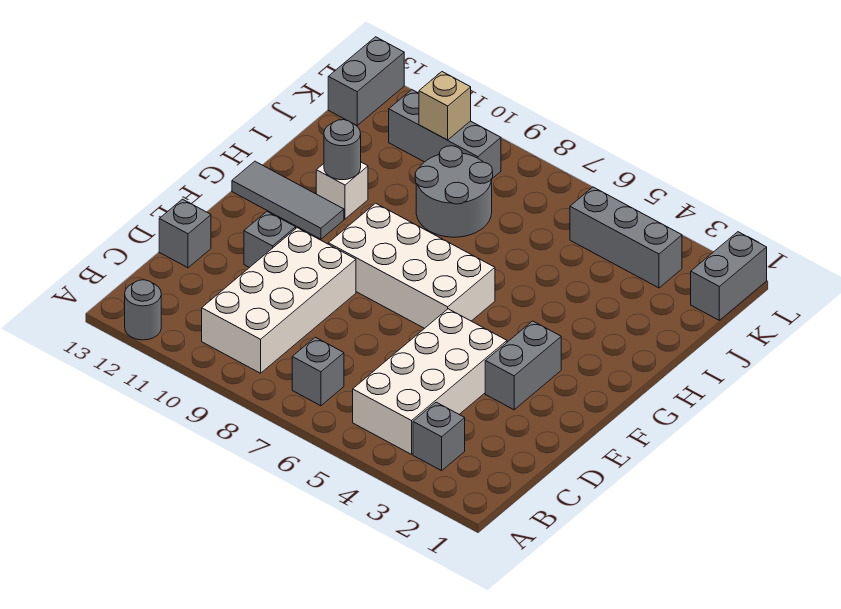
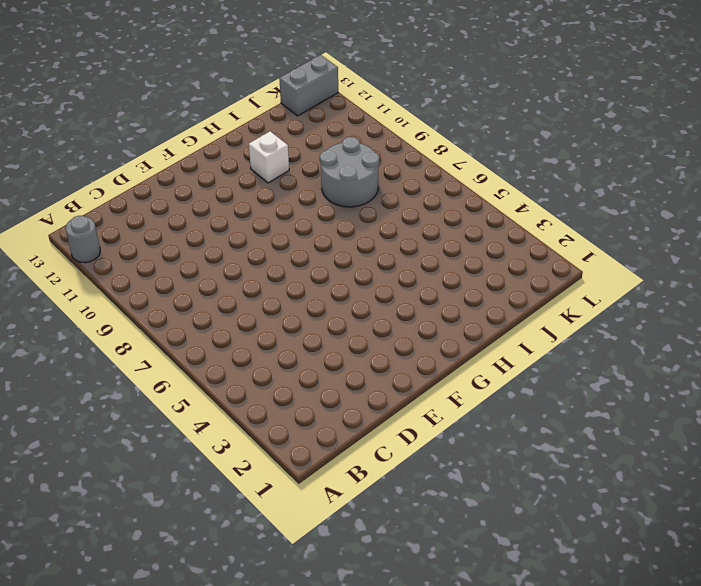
none -> grey brick B3 level 1
none -> white brick B4:E5 level 1
none -> grey brick B7 level 1

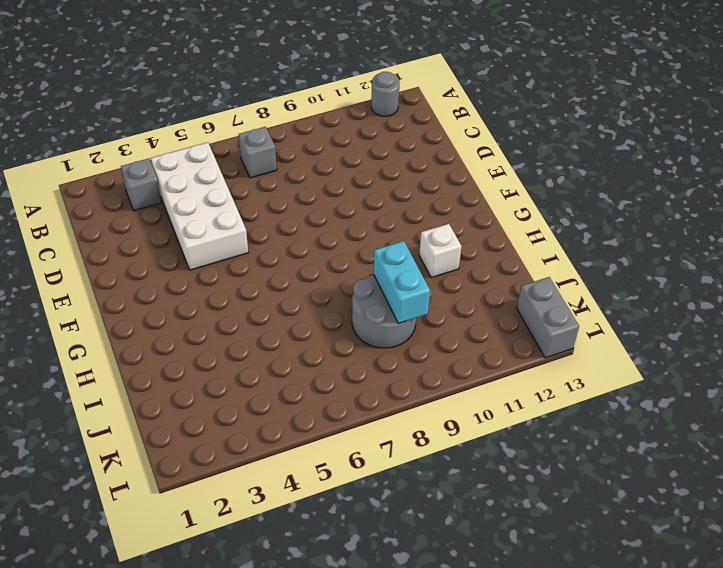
cyan brick I9:J9 level 2 -> none
none -> white brick B9:E10 level 1
none -> grey brick D13 level 1
none -> grey brick E3:F3 level 1

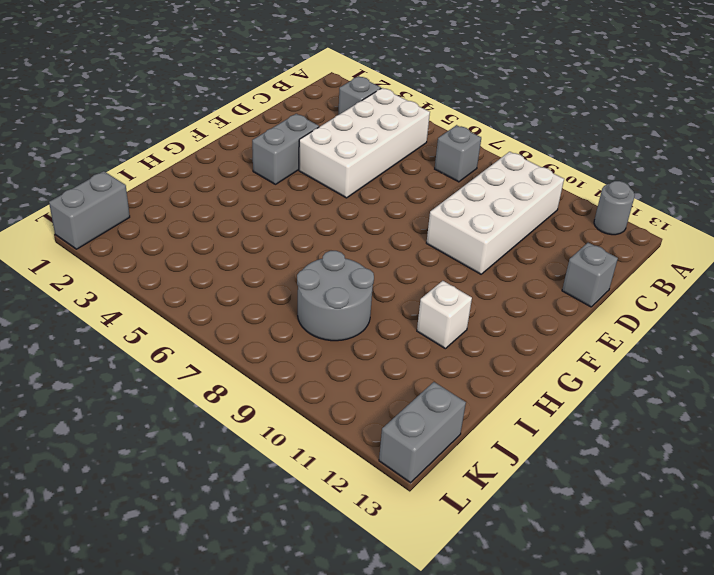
none -> grey brick E11 level 1
none -> white brick F6:G9 level 1
none -> grey tile G11:G13 level 1

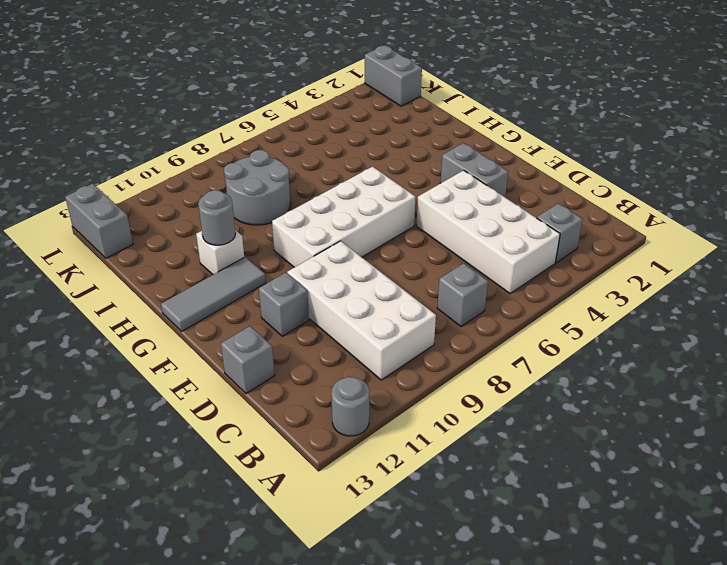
none -> grey brick K3:K5 level 1
none -> grey brick K9:K11 level 1
none -> tan brick K10 level 2

